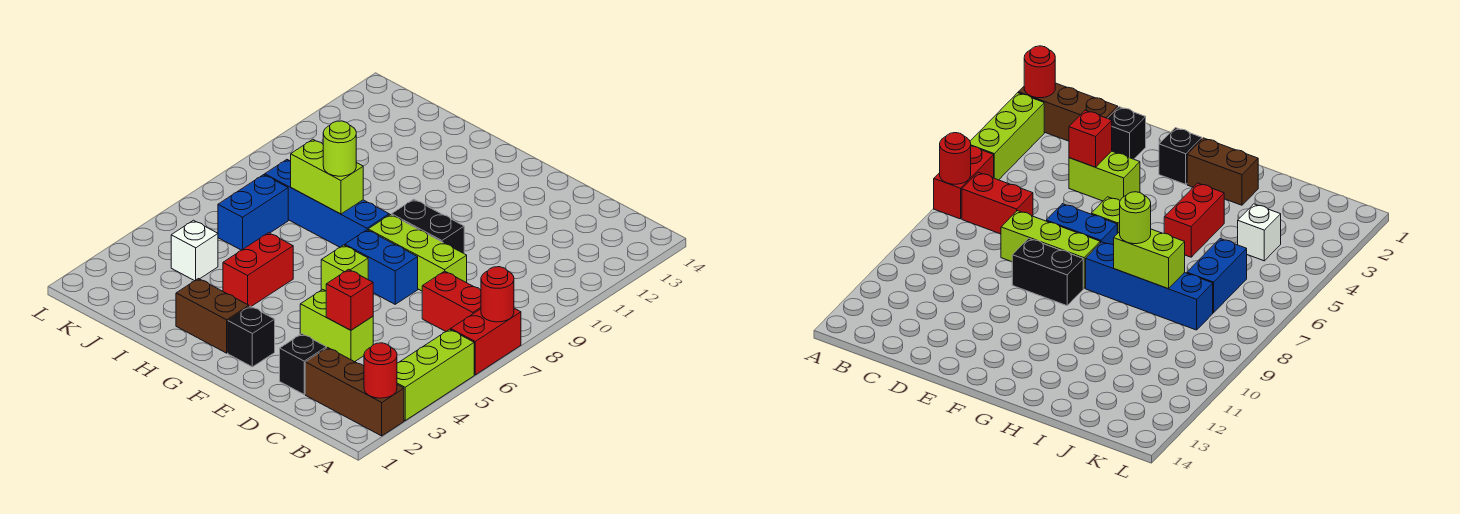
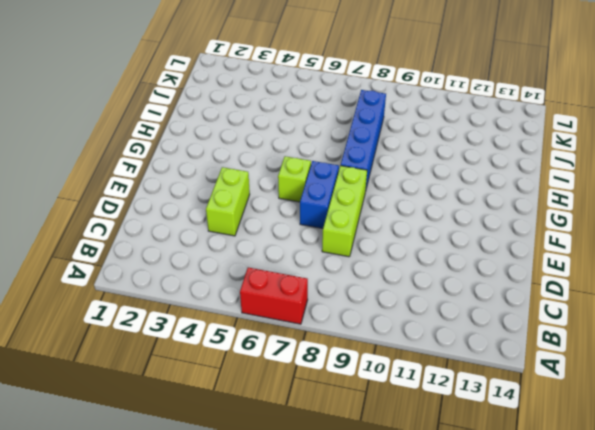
none -> brown brick A2:C2 level 1
none -> lime brick A3:A5 level 1
none -> red brick B7:C7 level 1

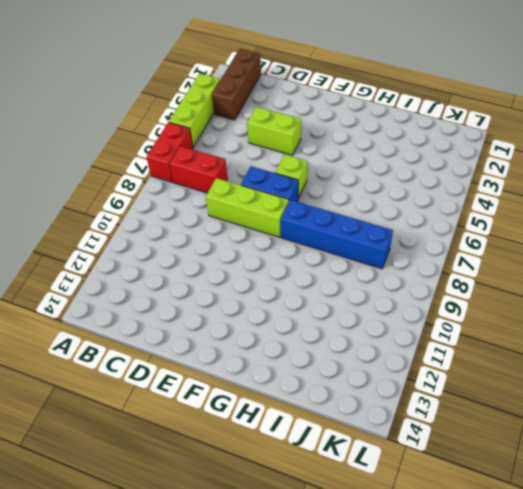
brown brick B1:B3 level 1 -> brown brick A2:C2 level 1
none -> black brick D2 level 1
none -> black brick E9:F9 level 1
none -> black brick F2 level 1

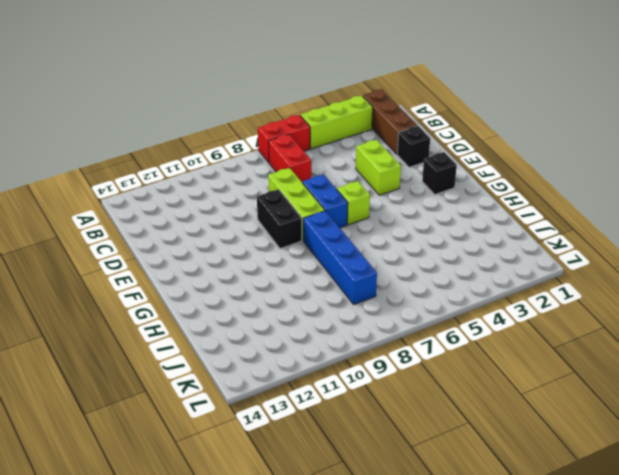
none -> brown brick G2:H2 level 1
none -> red brick H4:H5 level 1
none -> white brick J4 level 1

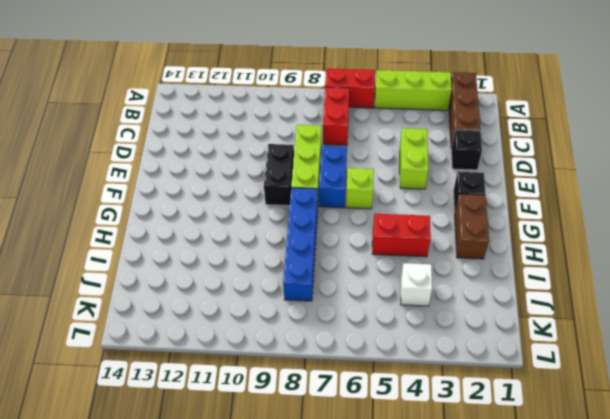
none -> blue brick J6:J7 level 1
none -> red round brick A2 level 2
none -> red round brick A7 level 2

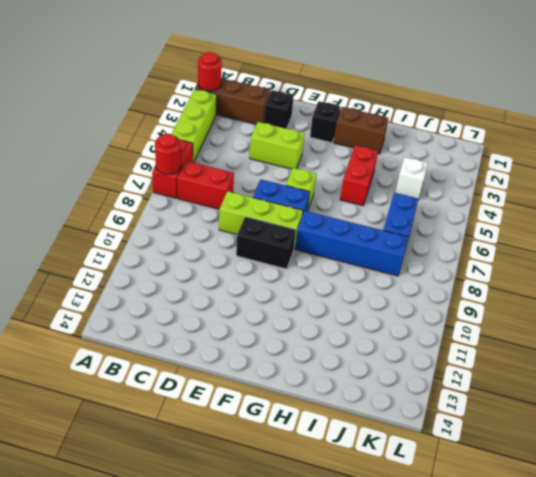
none -> red brick D4 level 2
none -> lime brick H8:I8 level 2
none -> lime round brick H8 level 3

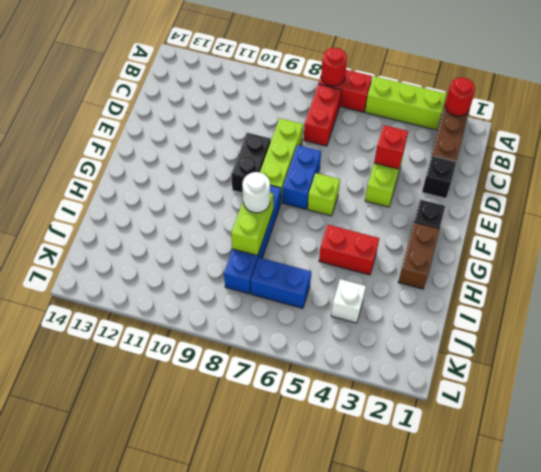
white round brick H8 level 3 -> lime round brick H8 level 3

